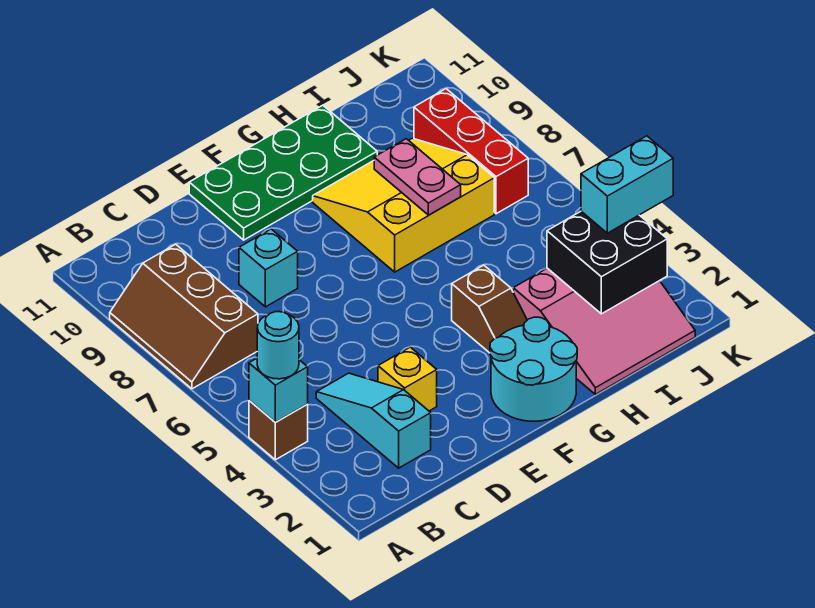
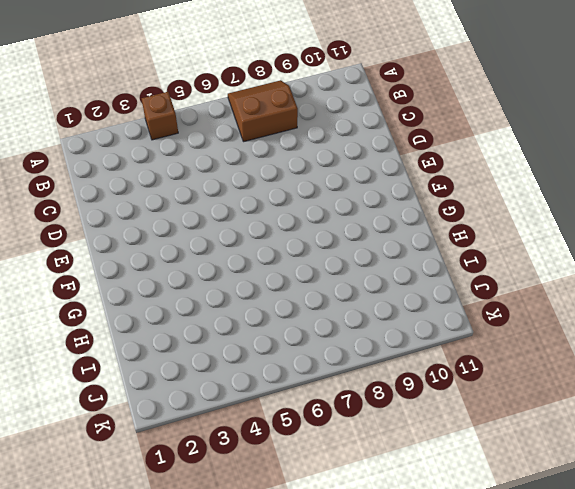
brown slope A7:B8 level 1 top B -> brown slope A7:B9 level 1 top B
none -> cyan slope C2:C4 level 1 top 2
none -> yellow brick D3 level 1
none -> cyan brick D8 level 1

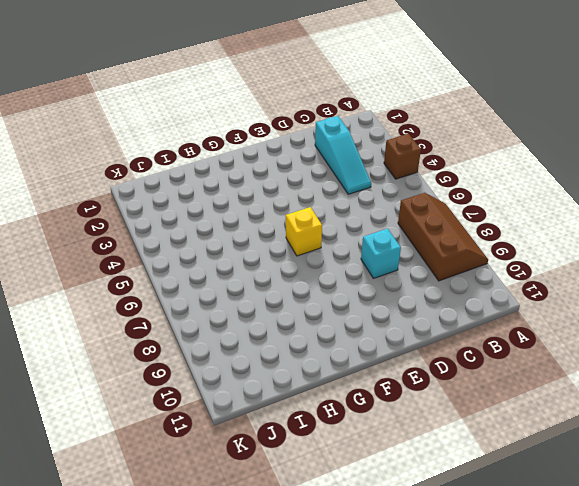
yellow brick F6 level 1 -> yellow brick D3 level 1
none -> green plate E10:H11 level 1
none -> cyan round brick F1:G2 level 1
none -> brown slope G3:G4 level 1 top 4

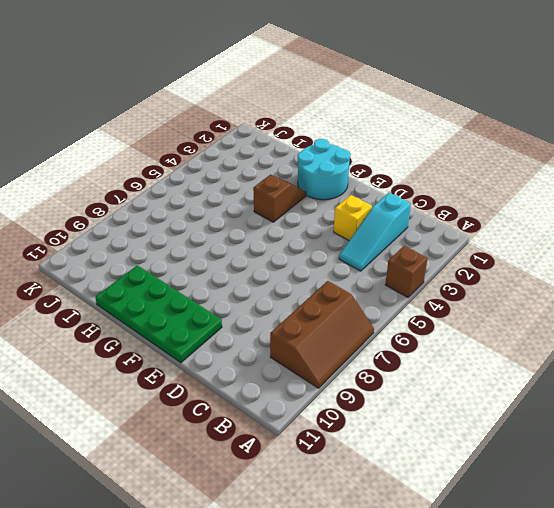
none -> cyan brick D8 level 1
none -> yellow slope G7:I9 level 1 top 7
none -> pink slope H1:J3 level 1 top 3

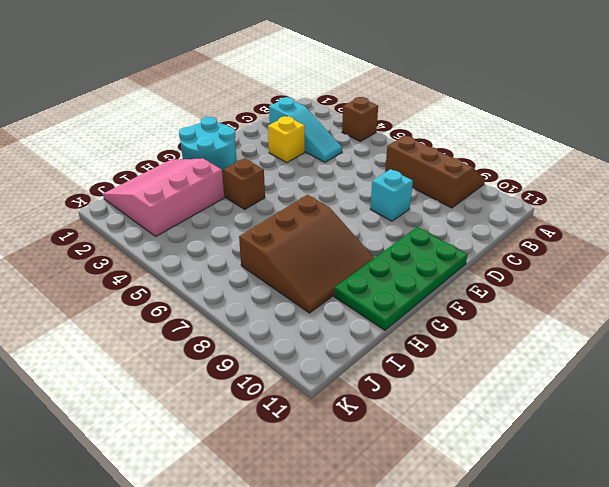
brown slope G7:I9 level 1 top 7 -> yellow slope G7:I9 level 1 top 7
none -> red brick J7:J9 level 1
none -> cyan brick A4 level 2
none -> pink plate H7:H8 level 2

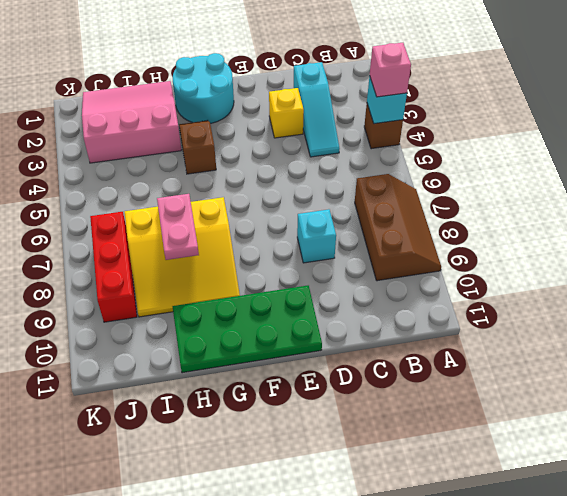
pink brick A4 level 3 -> cyan round brick A4 level 3
none -> black brick I2:J3 level 2
none -> cyan brick J3:K3 level 3

